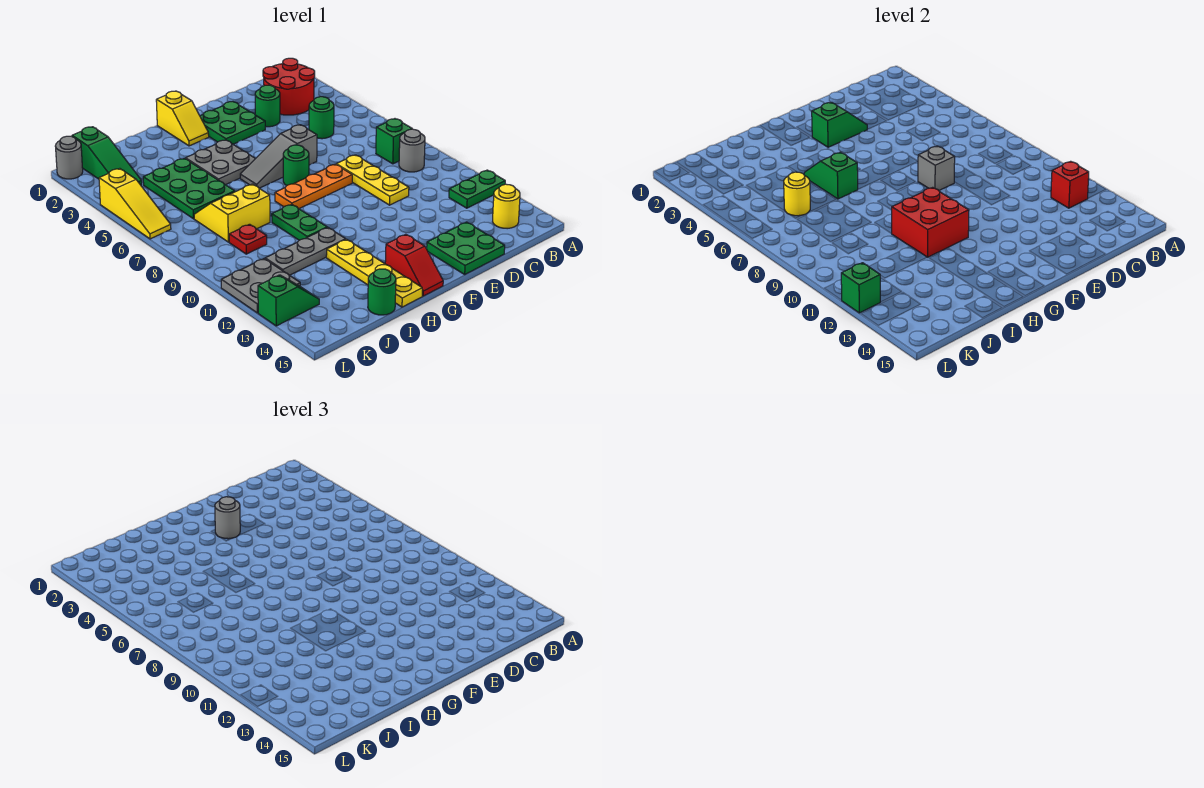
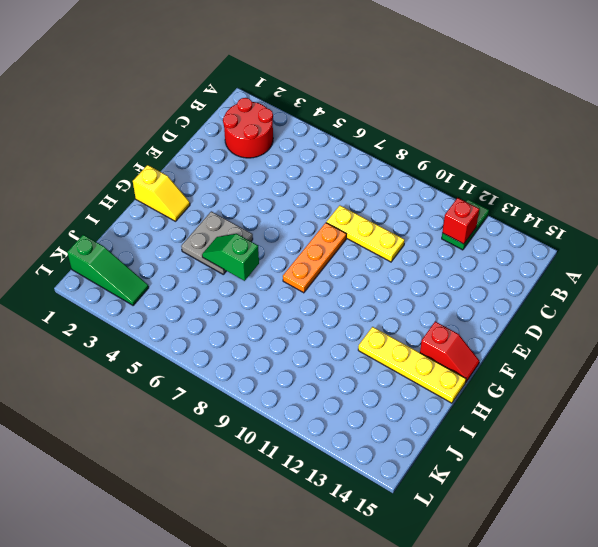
none -> green brick B8 level 1
none -> grey round brick B9 level 1
none -> yellow round brick B14 level 1
none -> green round brick C5 level 1

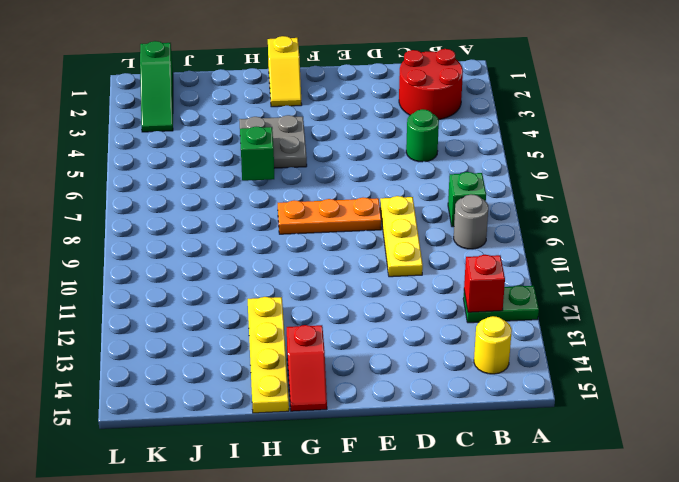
none -> green round brick D3 level 1
none -> green plate D14:E15 level 1
none -> green plate E2:F3 level 1
none -> grey slope E6:G6 level 1 top E

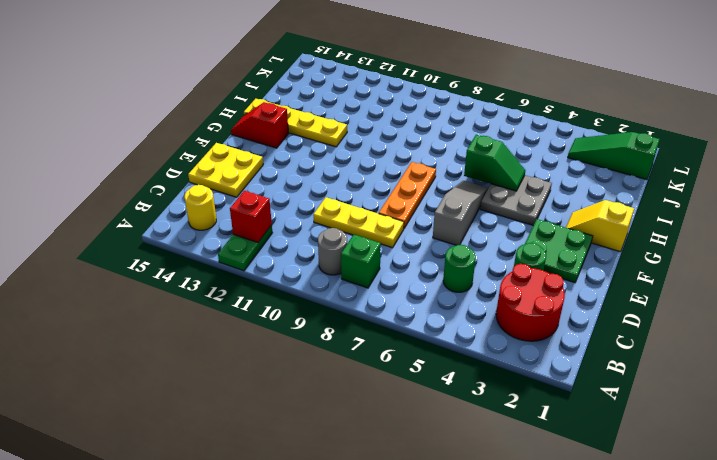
yellow plate D14:E15 level 1 -> green plate D14:E15 level 1
none -> green round brick F7 level 1
none -> green plate H9:H10 level 1
none -> grey plate H11:J11 level 1
none -> green plate I4:J6 level 1

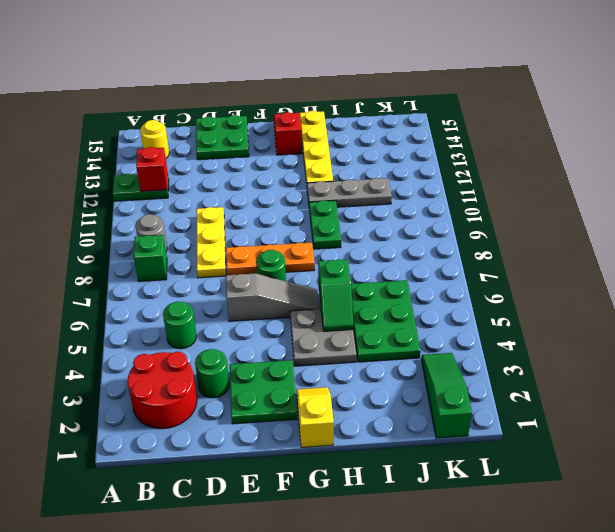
none -> yellow slope I7:J8 level 1 top 8
none -> green round brick I15 level 1
none -> red plate J9 level 1
none -> grey plate K11:L12 level 1

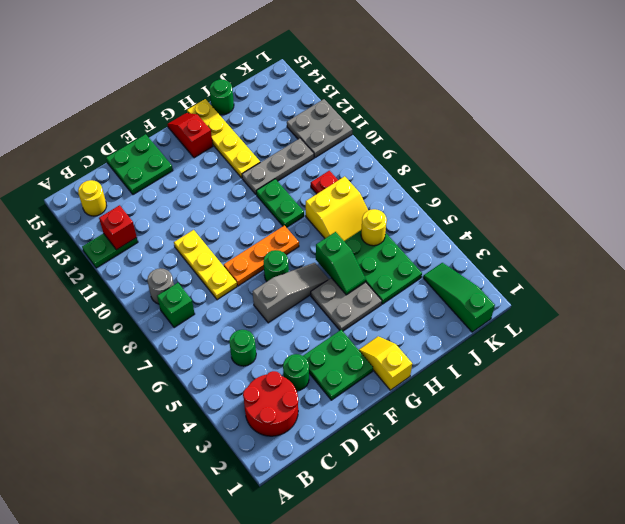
none -> green slope K13:L13 level 1 top L
none -> grey round brick L1 level 1
none -> yellow slope L4:L6 level 1 top 4
none -> green slope E3:F3 level 2 top F

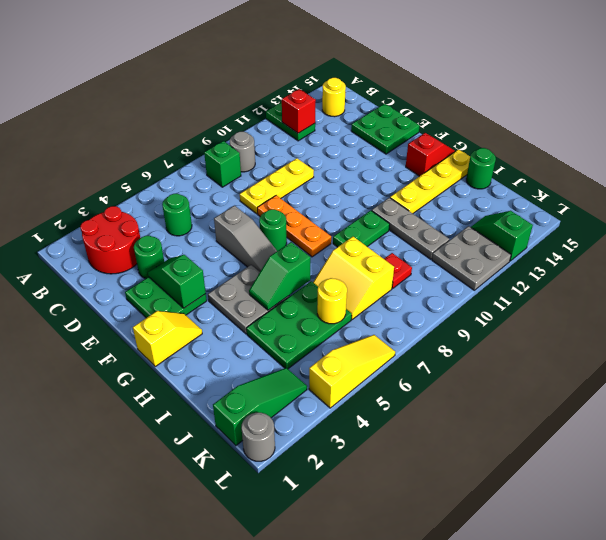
none -> grey brick E8 level 2
none -> red brick G10:H11 level 2
none -> green brick L12 level 2
none -> grey round brick F3 level 3

